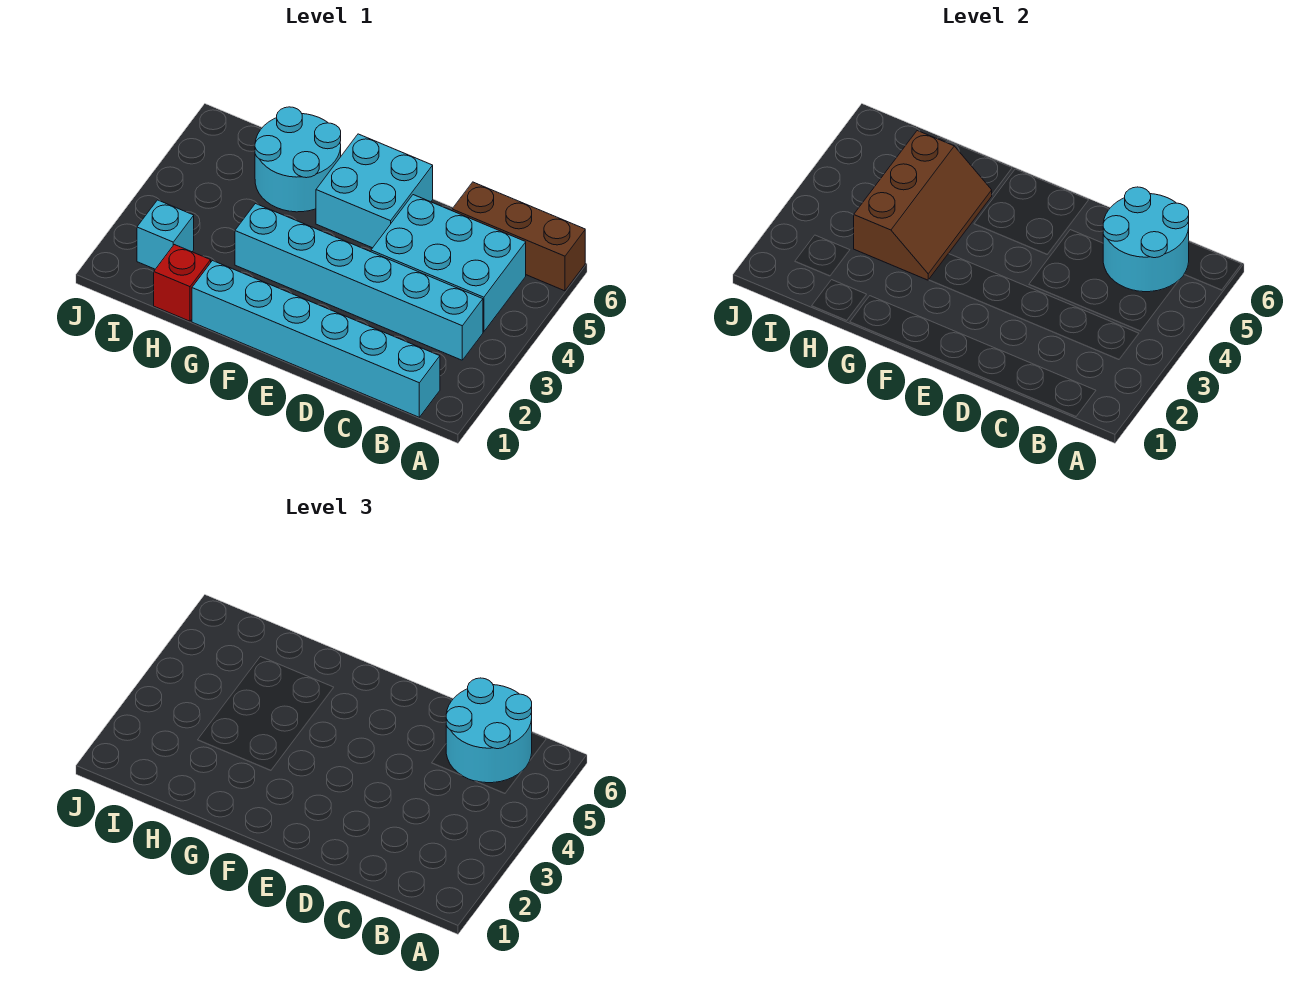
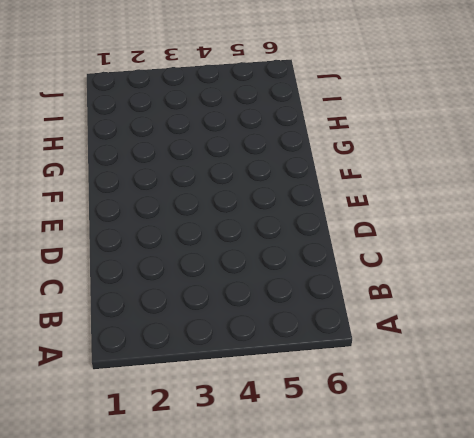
none -> brown brick A6:C6 level 1
none -> cyan brick B1:G1 level 1

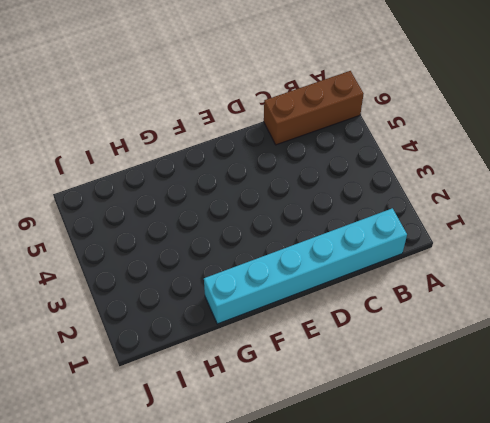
none -> cyan brick B3:G3 level 1
none -> cyan brick B4:D5 level 1

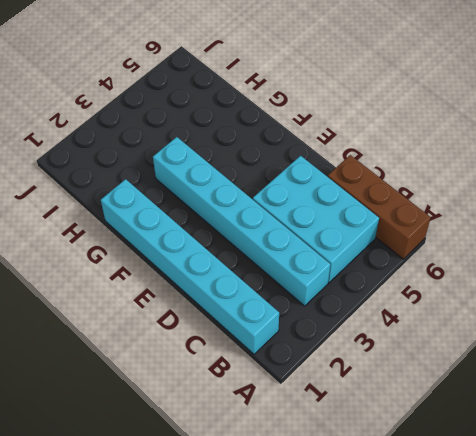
none -> cyan brick E5:F6 level 1
none -> cyan round brick G5:H6 level 1

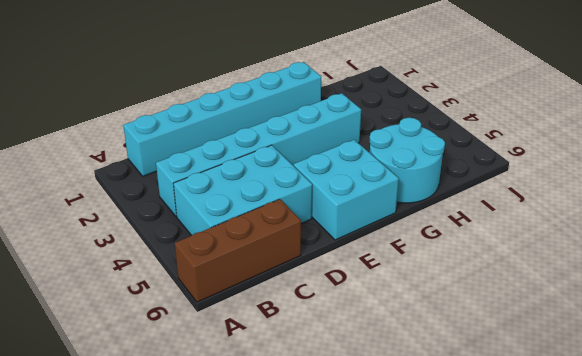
none -> red brick H1 level 1
none -> cyan brick I2 level 1

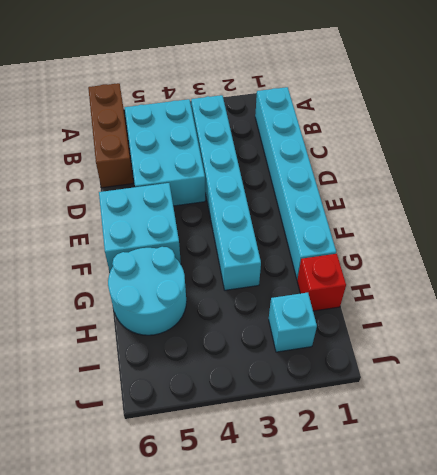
none -> cyan round brick B5:C6 level 2
none -> brown slope G3:H5 level 2 top H

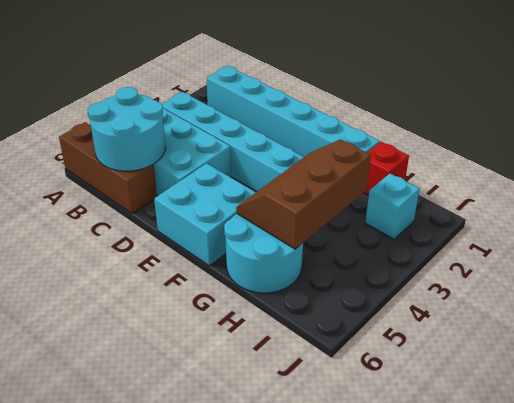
none -> cyan round brick B5:C6 level 3

